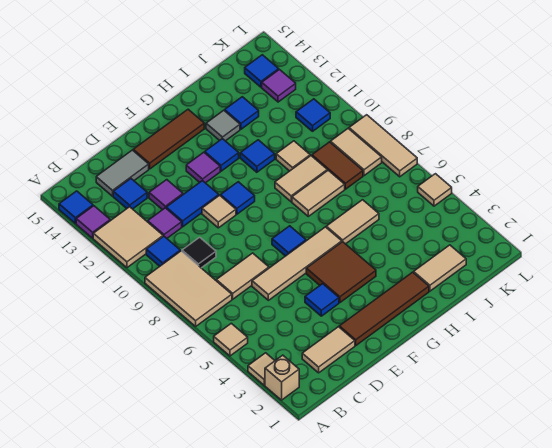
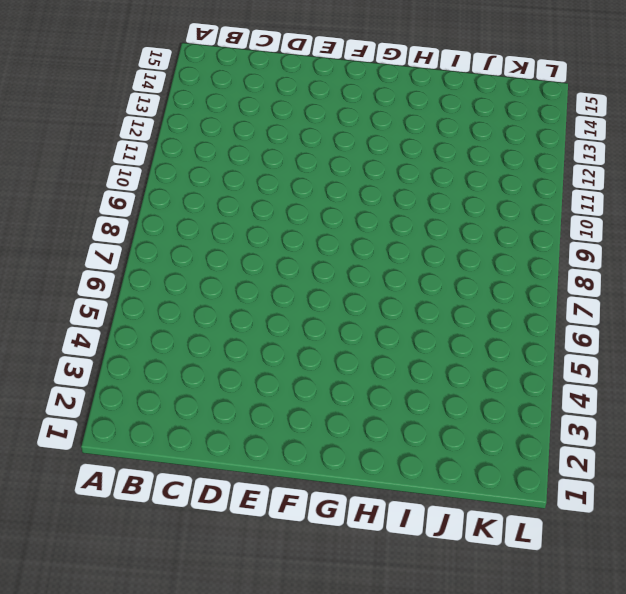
none -> tan brick A2 level 1
none -> tan tile A3 level 1
none -> tan tile A5 level 1
none -> tan tile A7:B9 level 1

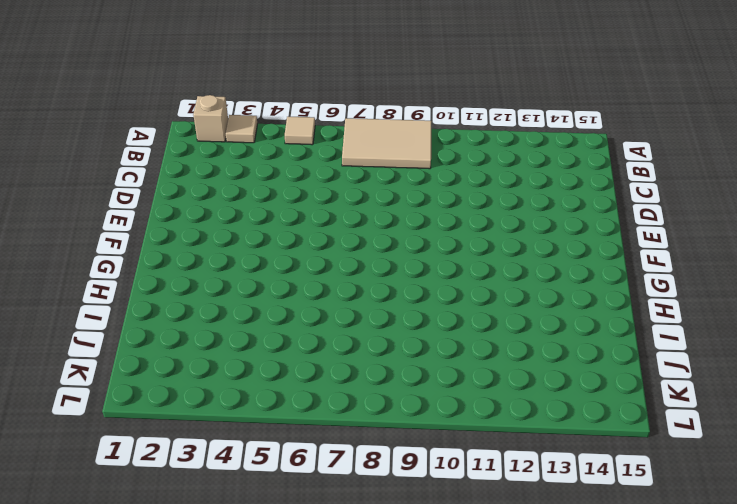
none -> tan tile A11:B12 level 1
none -> purple tile A13 level 1
none -> blue tile A14 level 1
none -> blue tile B10 level 1

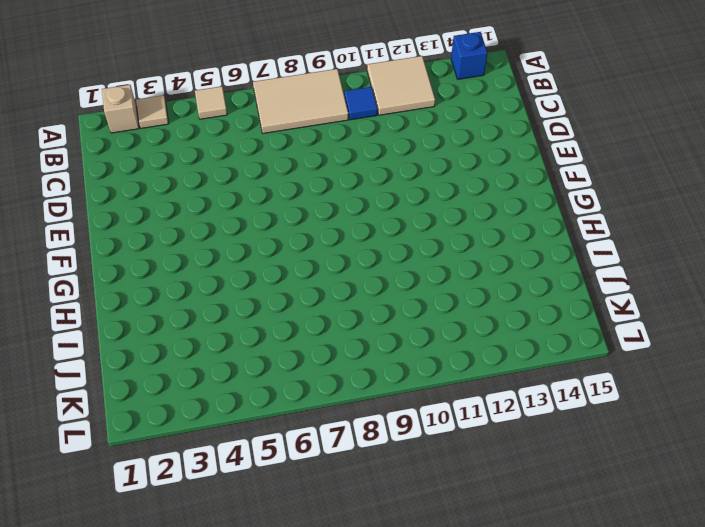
blue brick A14 level 1 -> blue tile A14 level 1
none -> purple tile A13 level 1
none -> tan tile C2:D2 level 1
none -> tan tile C7:D7 level 1
none -> black tile C9 level 1

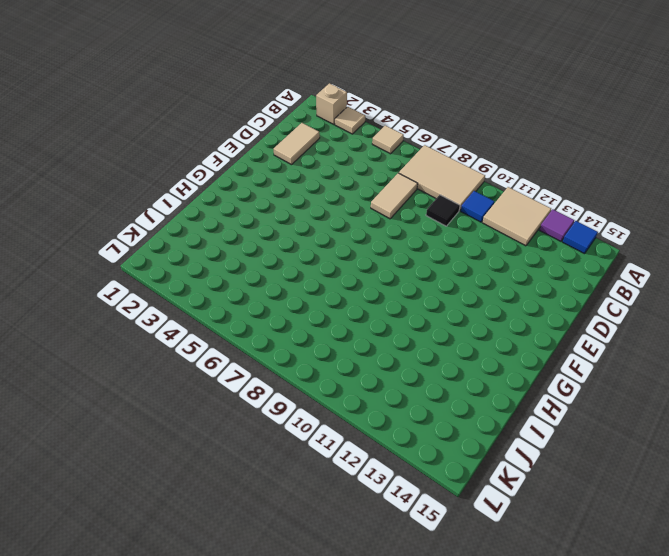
none -> purple tile C11 level 1
none -> blue tile C13 level 1
none -> grey tile C14:D14 level 1
none -> tan tile D6:G6 level 1

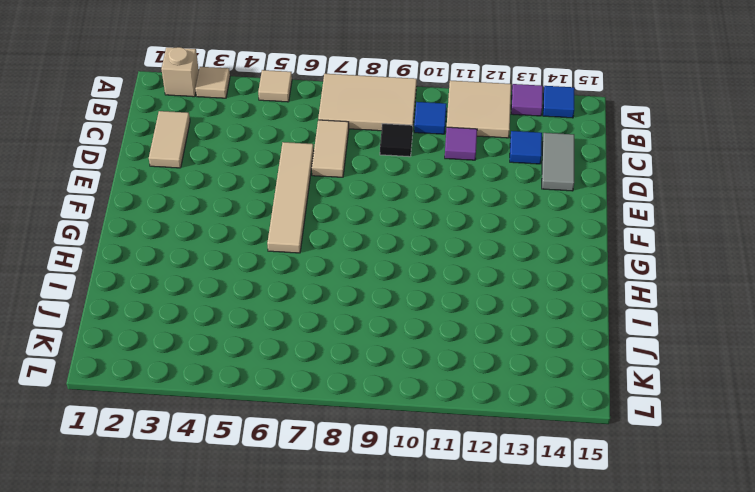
none -> blue tile D11:E11 level 1
none -> purple tile D12 level 1
none -> brown tile E2:H2 level 1
none -> blue tile E4 level 1

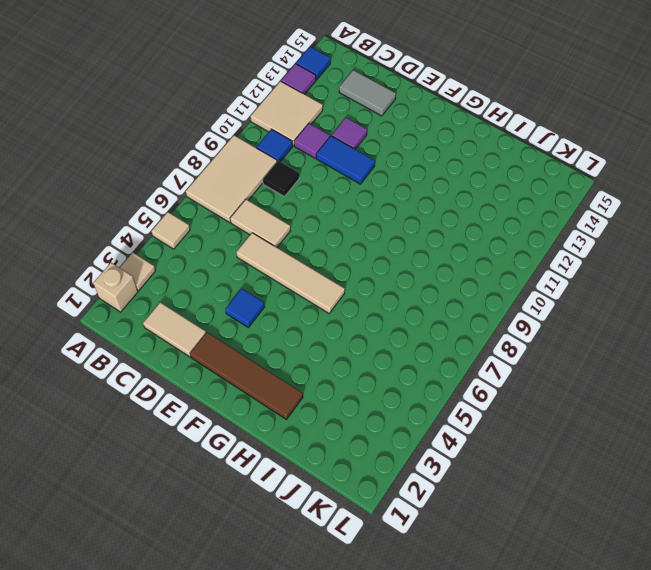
none -> blue tile C13 level 1
none -> tan tile E10 level 1
none -> brown tile E14:G14 level 1
none -> brown tile F4:G5 level 1

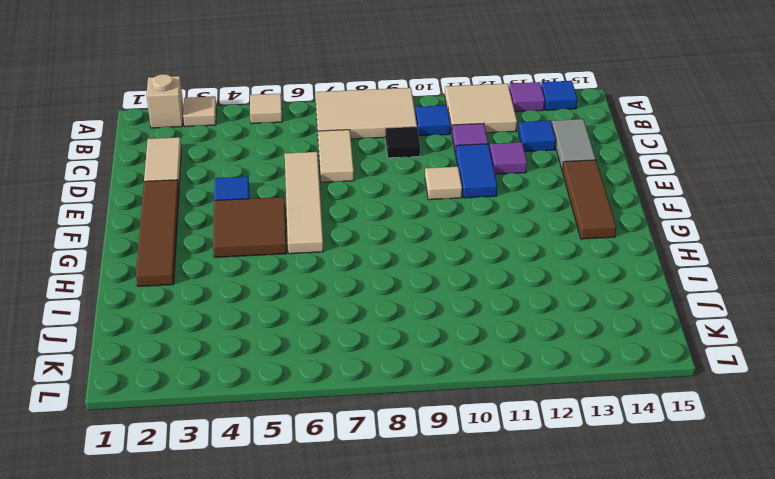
none -> blue tile F7 level 1
none -> blue tile F10 level 1
none -> purple tile F12 level 1
none -> blue tile G12 level 1

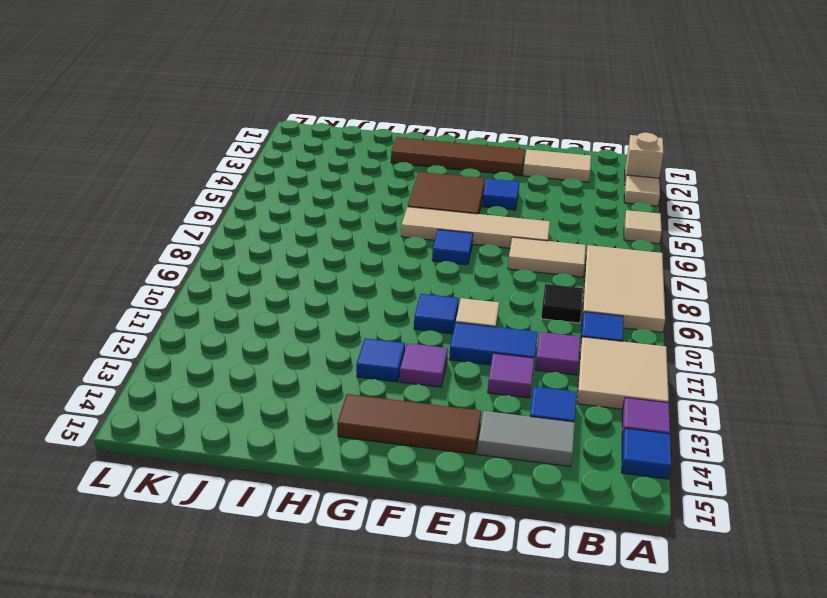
none -> tan tile H6:I6 level 1
none -> tan tile H8:I8 level 1
none -> tan tile H9:I9 level 1
none -> blue tile H11 level 1

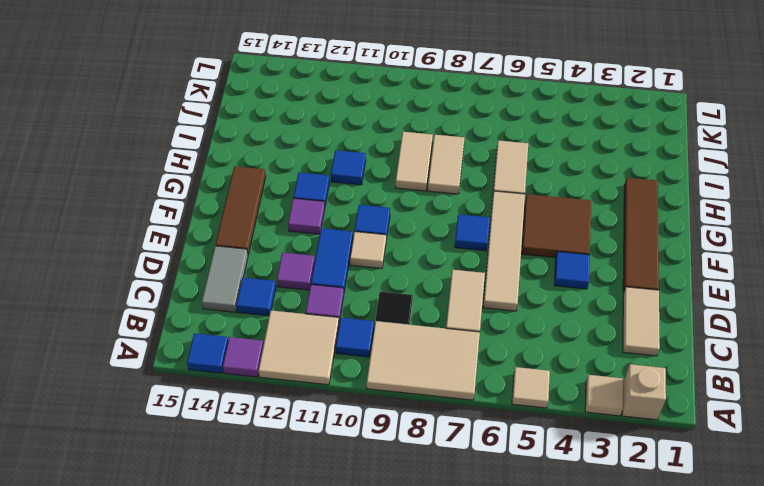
none -> grey tile H13 level 1
none -> tan tile I2:J2 level 1
none -> tan tile I10 level 1
none -> blue tile I13 level 1

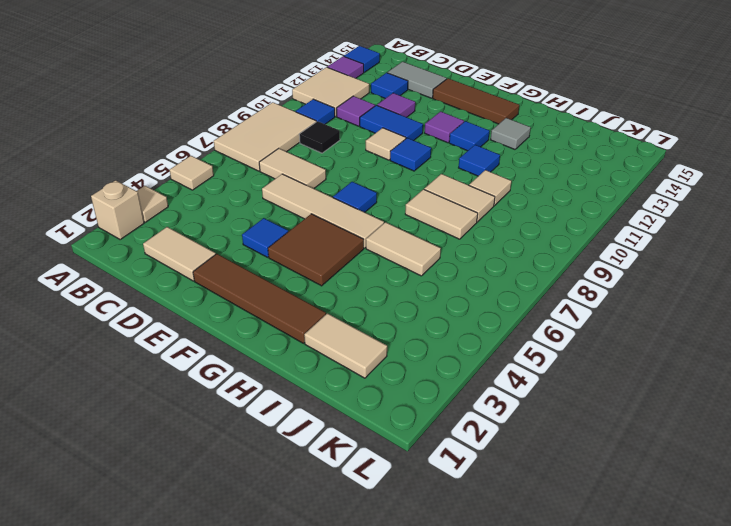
none -> blue tile I13 level 1
none -> brown tile J8:J9 level 1
none -> tan tile K8:K9 level 1
none -> blue tile K11 level 1

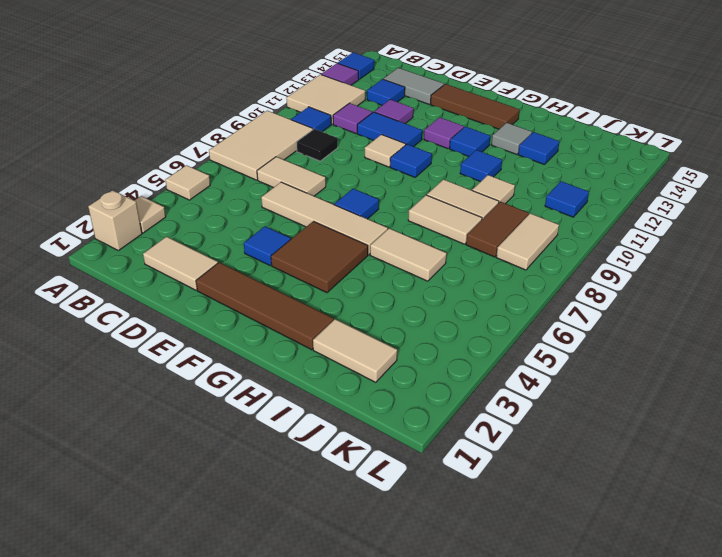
none -> purple tile K13 level 1
none -> blue tile K14 level 1
none -> tan tile L5 level 1
none -> tan tile L7:L9 level 1

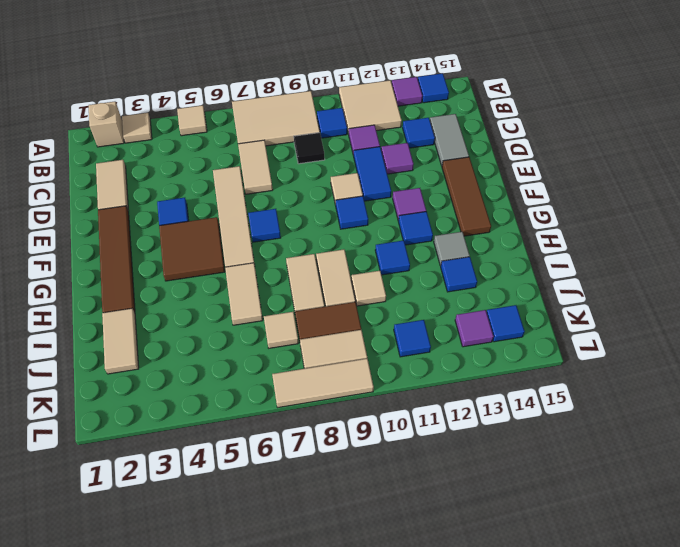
tan tile J7 level 1 -> tan tile L5 level 1

